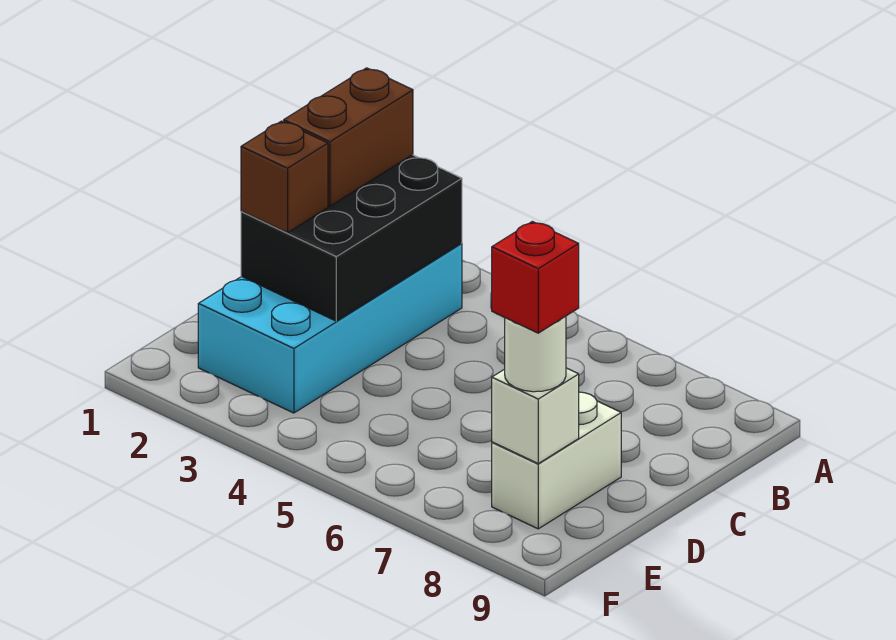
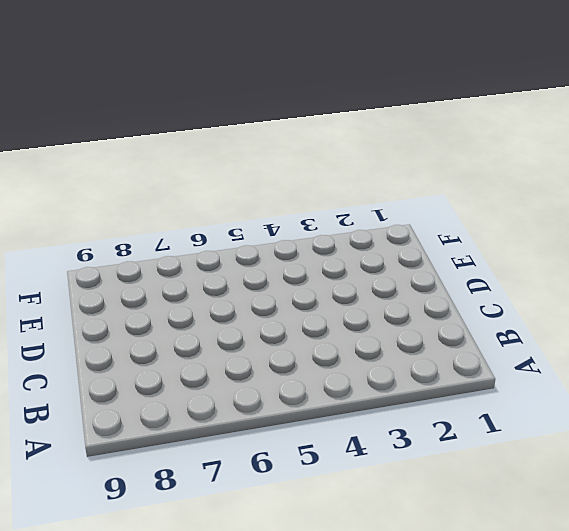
none -> cyan brick B2:E3 level 1
none -> white brick D8:E8 level 1

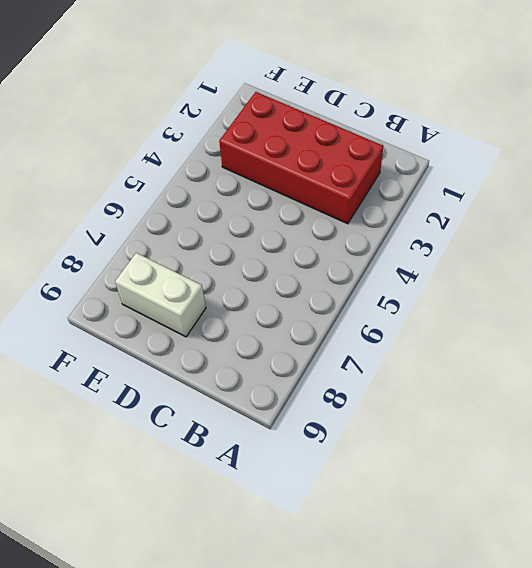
red brick B2:E3 level 1 -> cyan brick B2:E3 level 1
none -> black brick B2:D3 level 2
none -> white brick E8 level 2

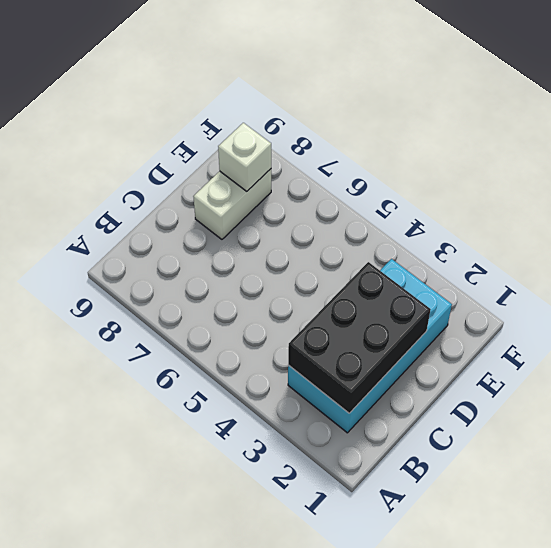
none -> brown brick B2:C2 level 3
none -> brown brick D2 level 3

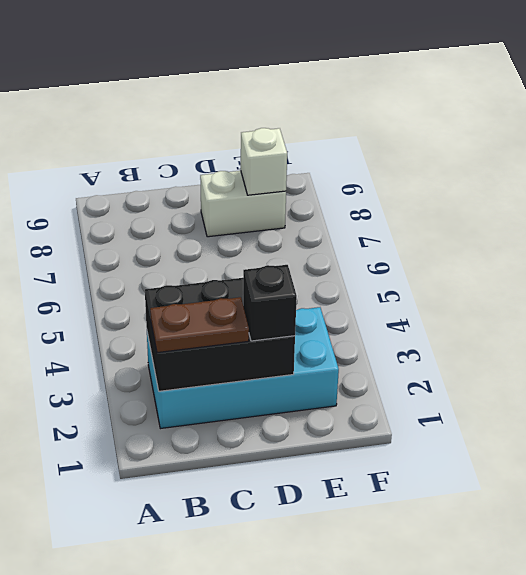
brown plate B2:C2 level 3 -> brown brick B2:C2 level 3
black brick D2 level 3 -> brown brick D2 level 3
none -> white round brick E8 level 3
none -> red brick E8 level 4

